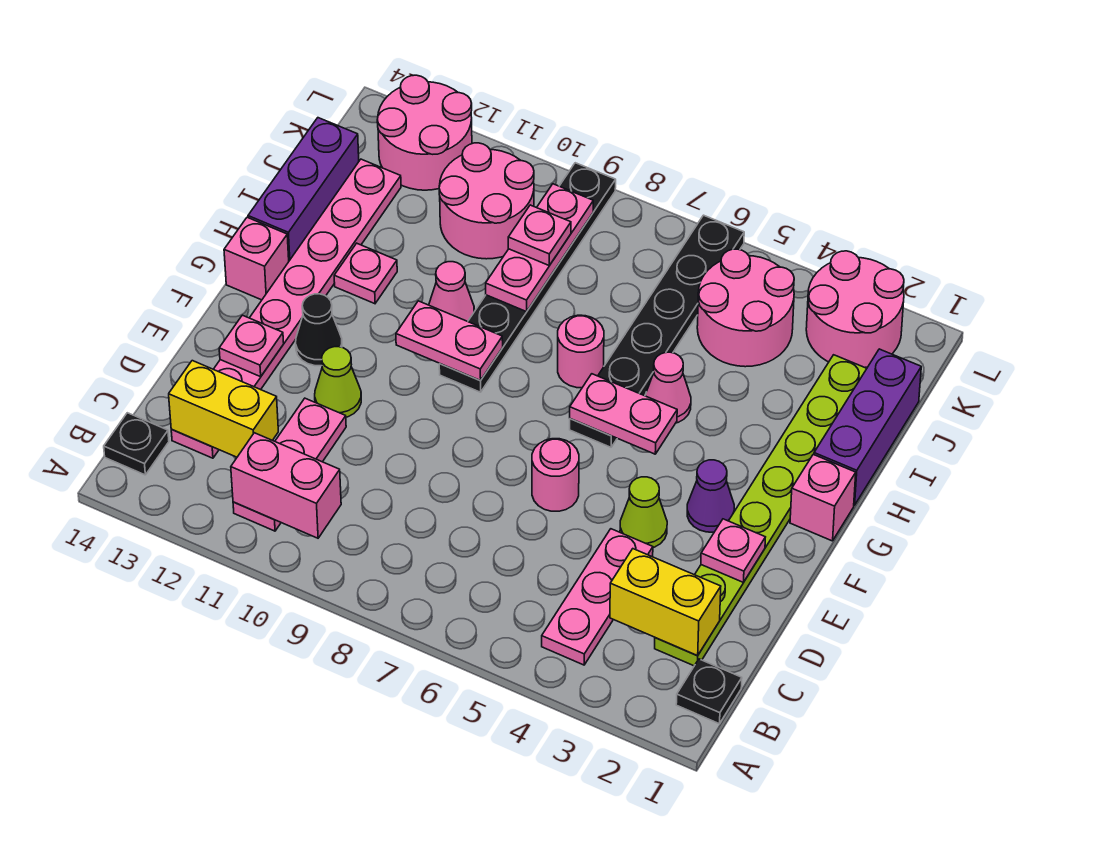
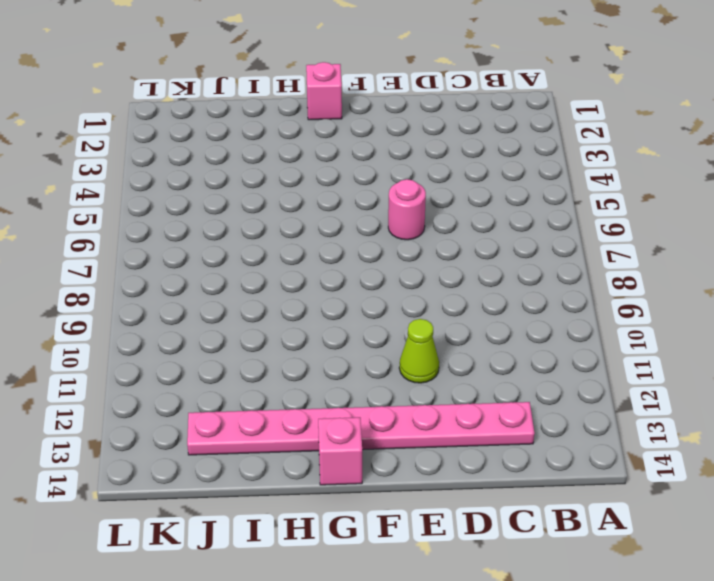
none -> black plate B1 level 1
none -> pink plate B4:D4 level 1
none -> pink plate B11:D11 level 1
none -> black plate B14 level 1

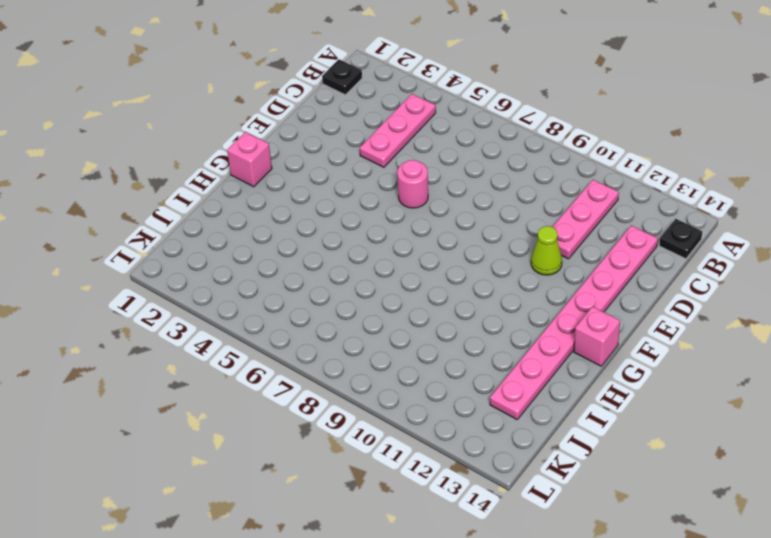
none -> lime plate C2:J2 level 1
none -> lime cone E4 level 1
none -> purple cone F3 level 1
none -> black cone F12 level 1

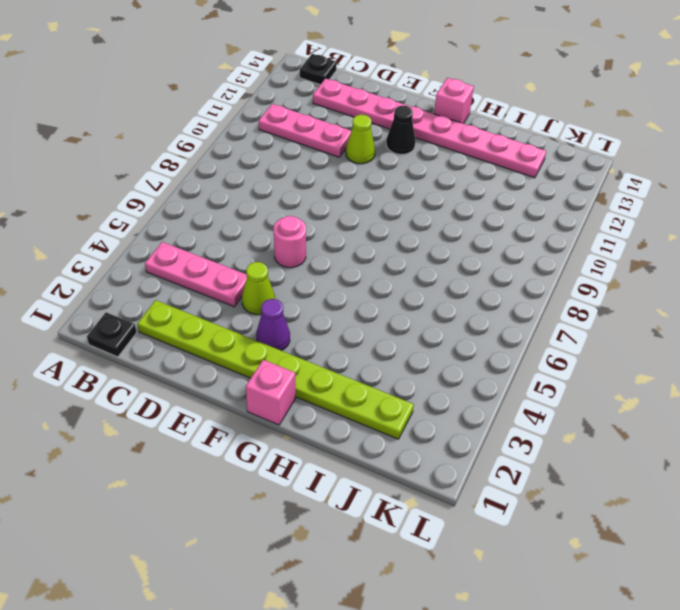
none -> black plate G6:L6 level 1
none -> black plate G9:L9 level 1
none -> purple brick H1:J1 level 1
none -> pink cone H5 level 1

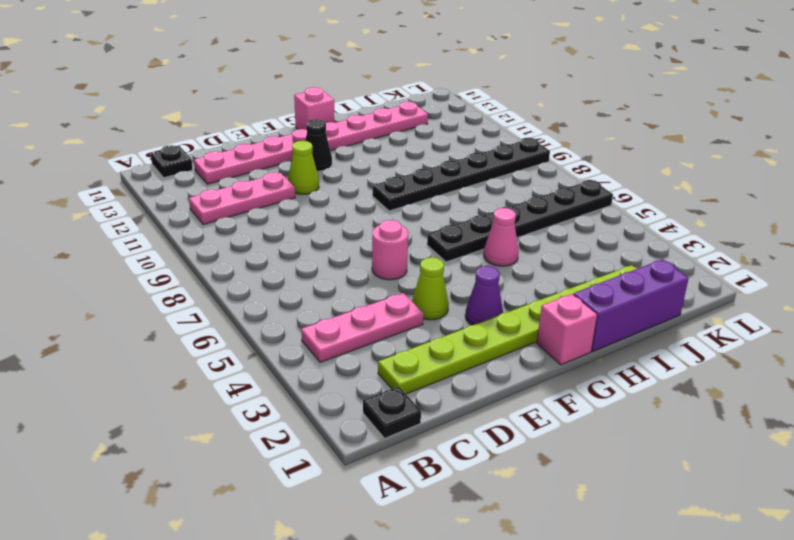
none -> pink round brick H7 level 1
none -> pink cone H10 level 1
none -> pink plate H12 level 1
none -> purple brick H14:J14 level 1

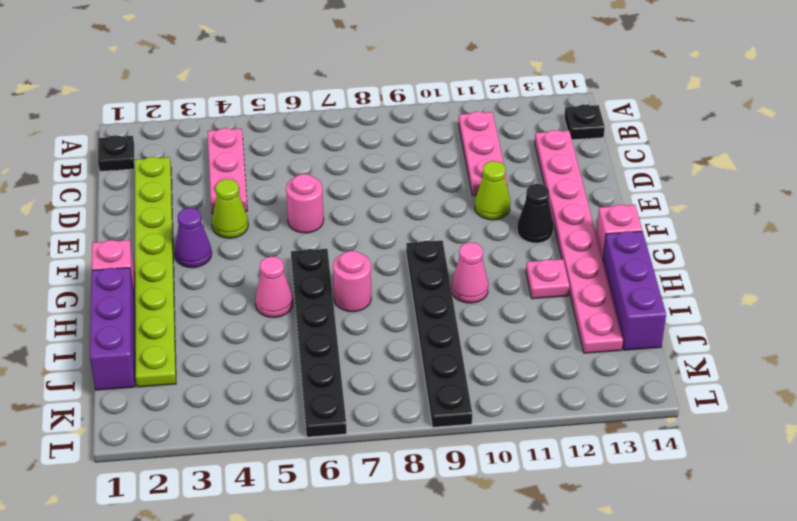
none -> pink round brick J4:K5 level 1
none -> pink round brick J10:K11 level 1
none -> pink round brick K2:L3 level 1
none -> pink round brick K12:L13 level 1

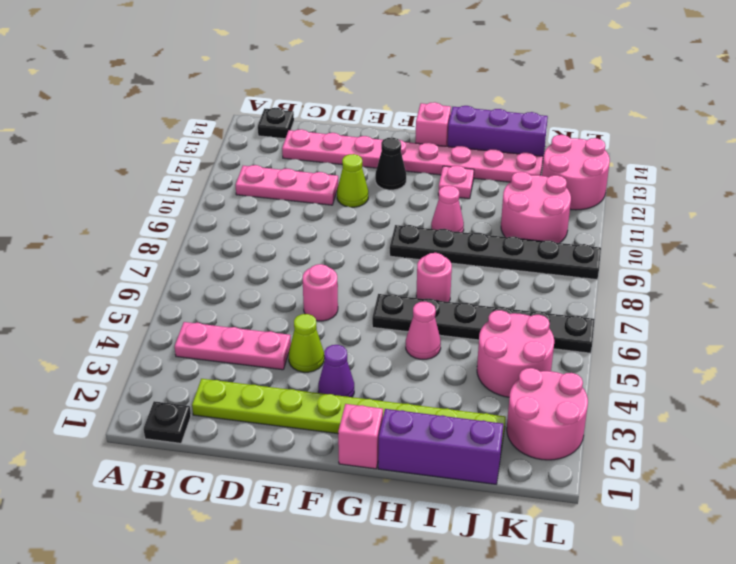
none -> pink brick B10:B11 level 2
none -> yellow brick C2:C3 level 2
none -> yellow brick C12:C13 level 2
none -> pink plate E2 level 2

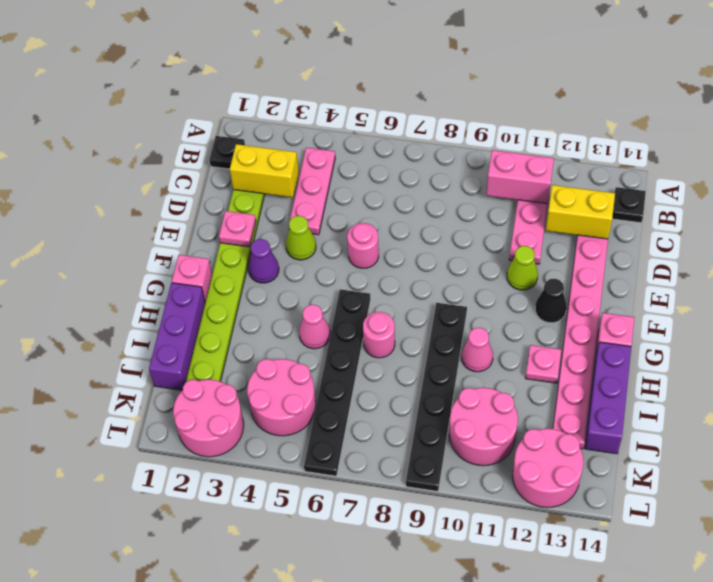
none -> pink plate E13 level 2
none -> pink plate G5:G6 level 2
none -> pink plate G9:G10 level 2
none -> pink plate I9:K9 level 2

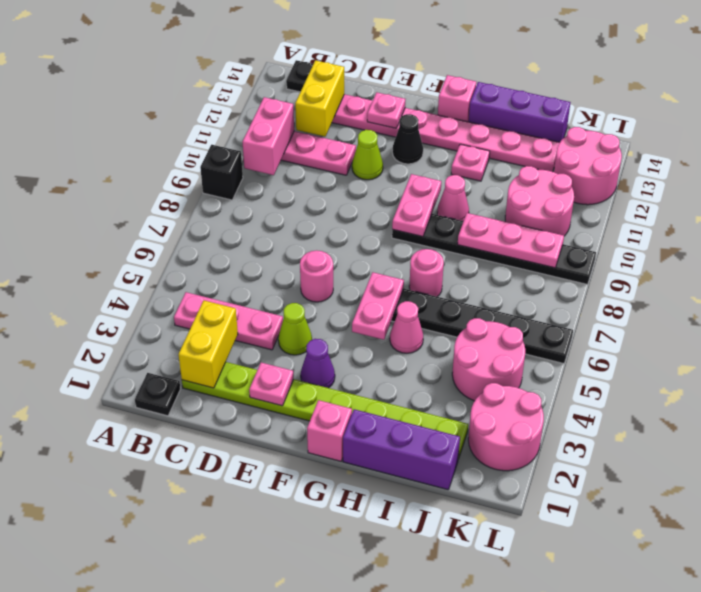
black brick A9 level 1 -> none
none -> pink plate J9 level 3

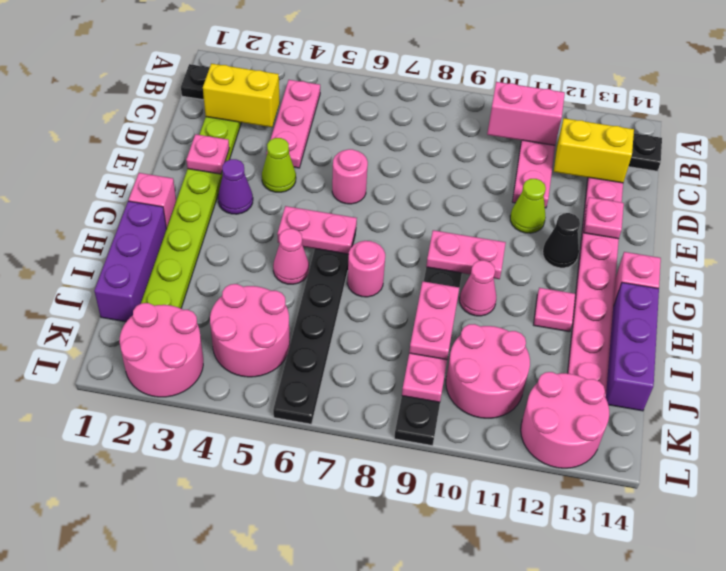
pink plate I9:J9 level 3 -> pink plate J9 level 3

